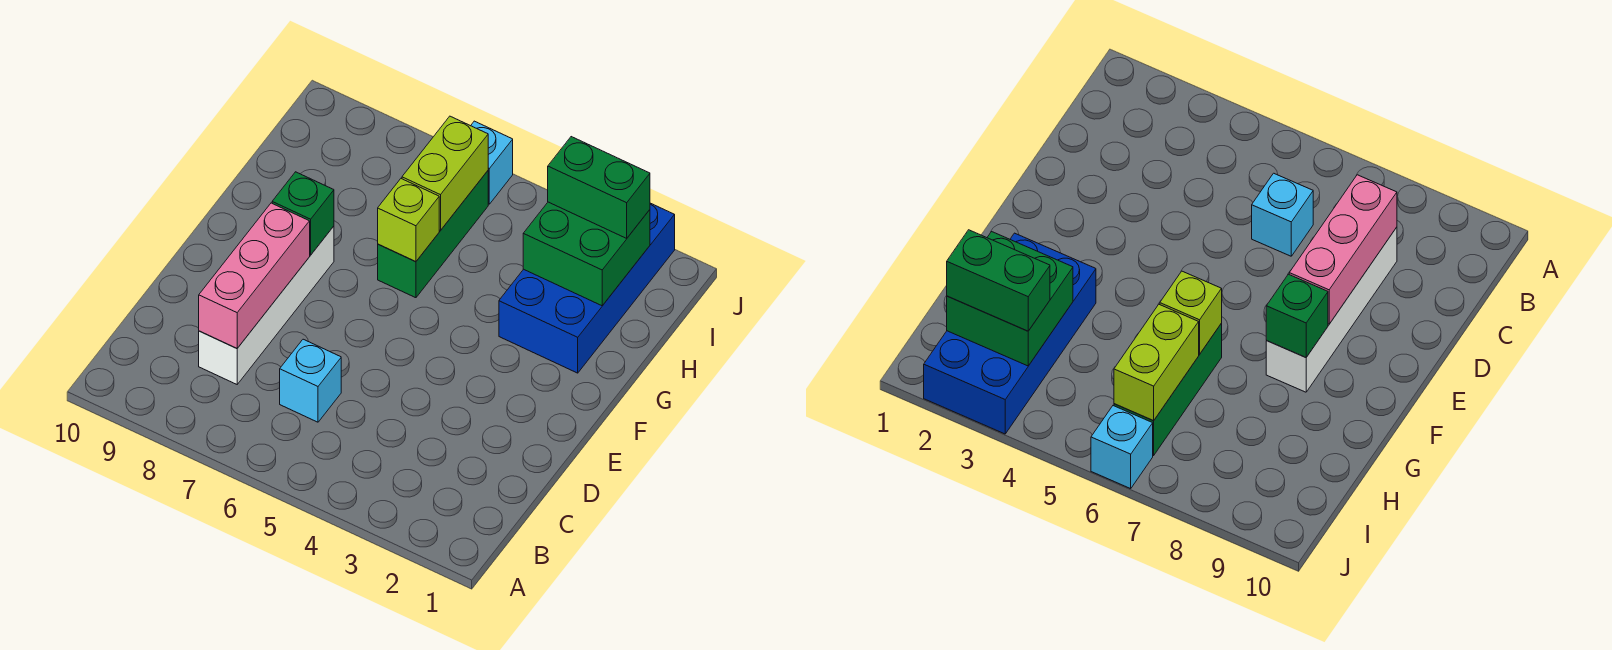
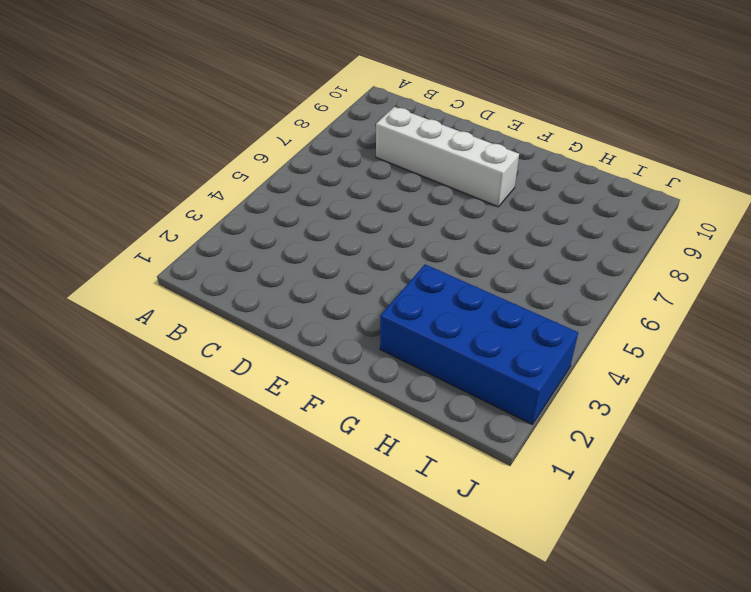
none -> cyan brick C6 level 1
none -> green brick G6:I6 level 1

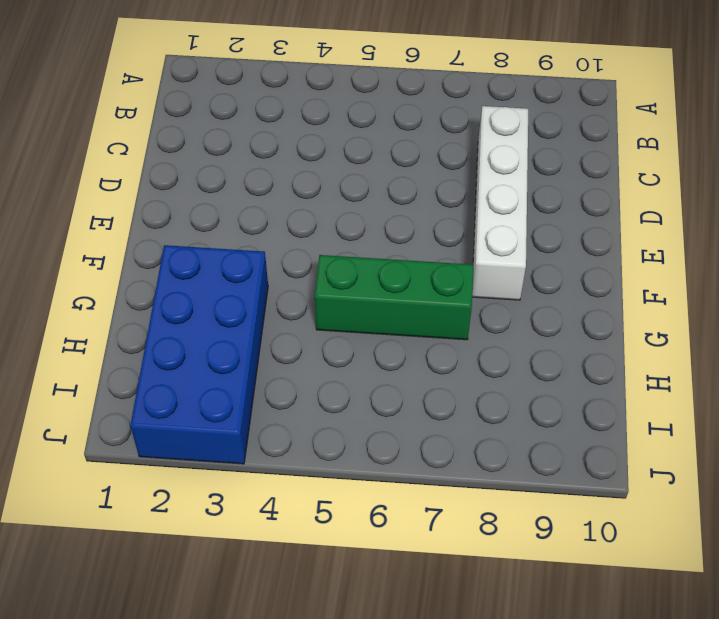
green brick G5:G7 level 1 -> green brick G6:I6 level 1
none -> cyan brick C6 level 1
none -> cyan brick J6 level 1

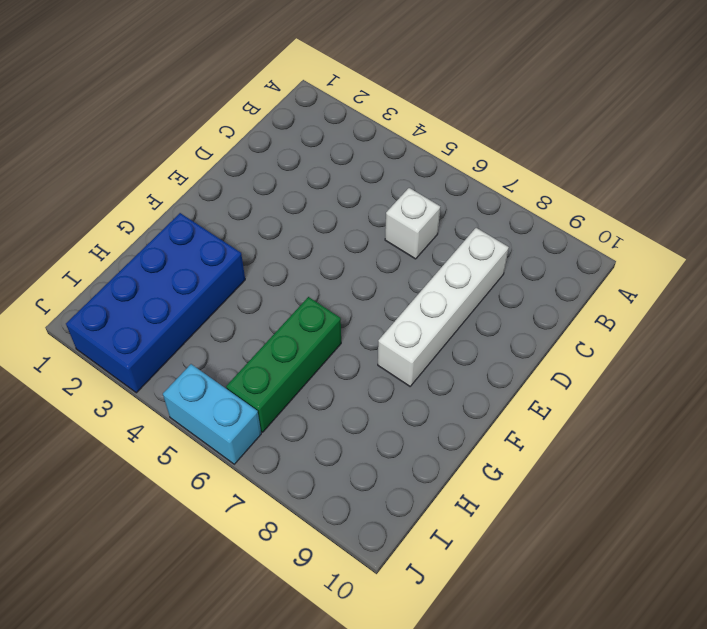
white brick C6 level 1 -> cyan brick C6 level 1
cyan brick J5:J6 level 1 -> cyan brick J6 level 1
none -> pink brick C8:E8 level 2
none -> green brick F8 level 2

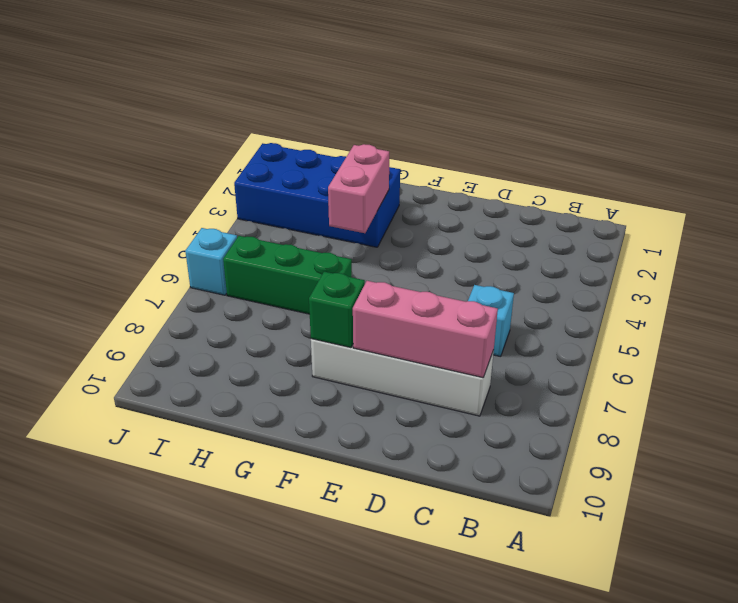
pink brick G3:G4 level 2 -> none
none -> lime brick G6 level 2
none -> green brick H2:I3 level 2

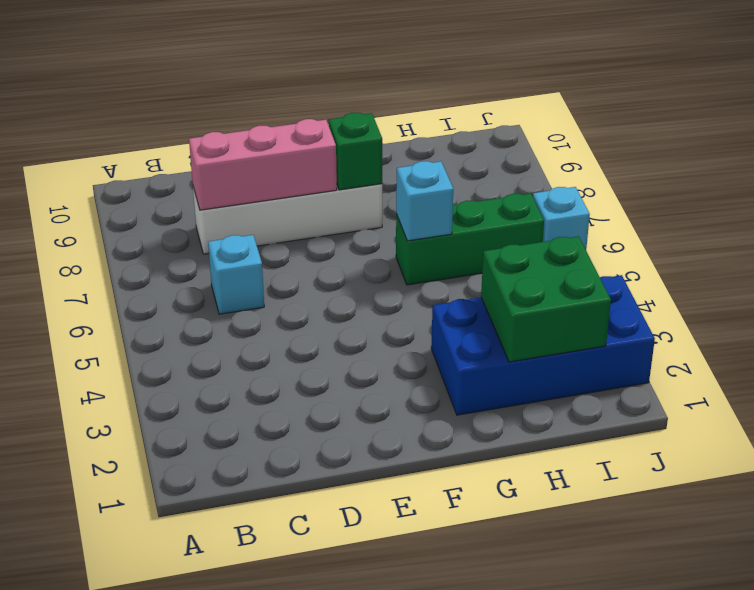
cyan brick G6 level 2 -> lime brick G6 level 2
none -> lime brick H6:I6 level 2
none -> green brick I2:I3 level 3

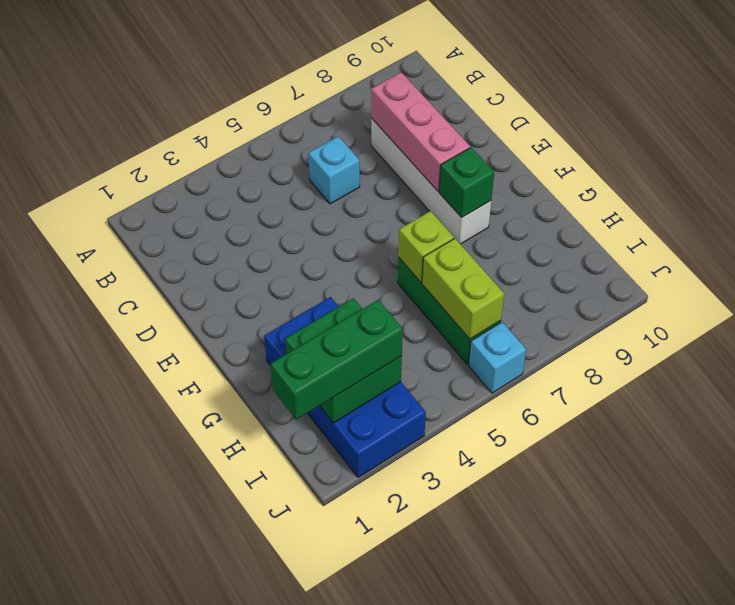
green brick I1:I3 level 3 -> green brick I2:I3 level 3

